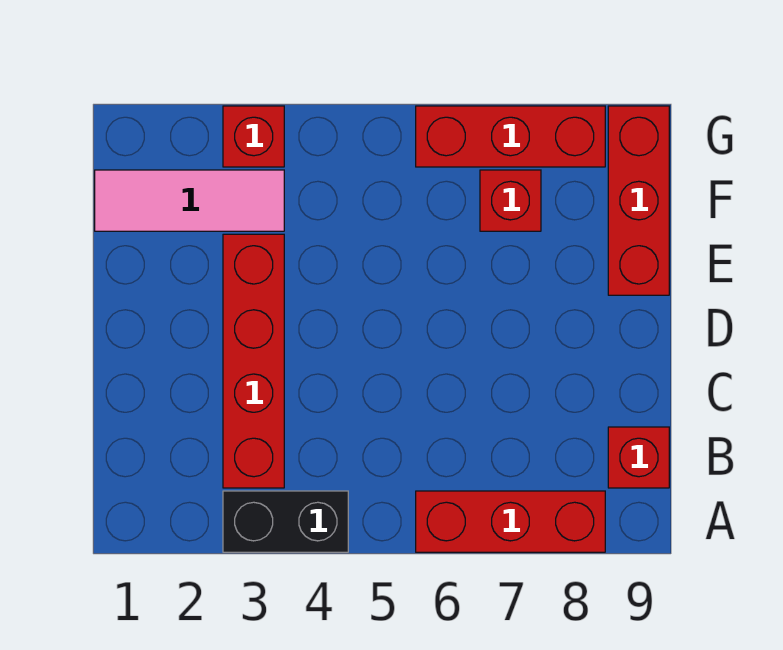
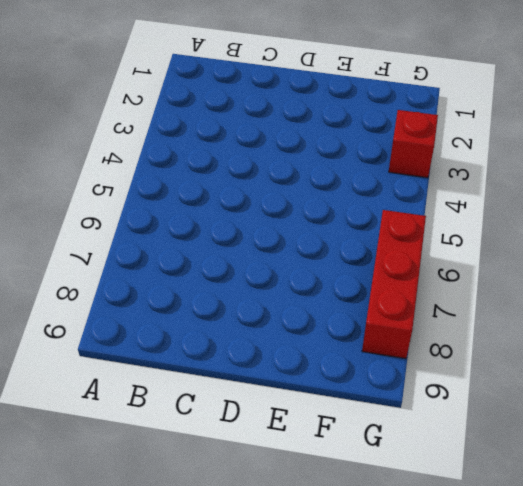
none -> black brick A3:A4 level 1
none -> red brick A6:A8 level 1

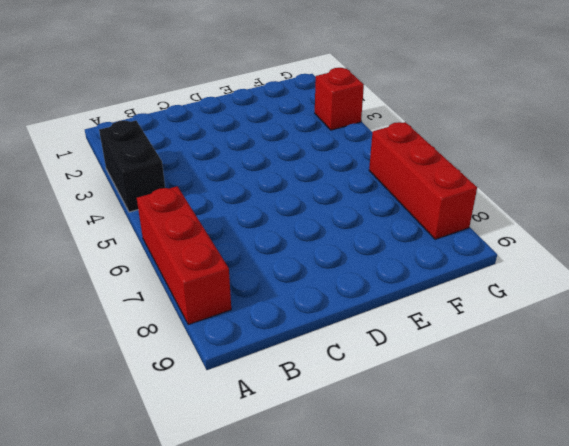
none -> red brick B3:E3 level 1
none -> red brick B9 level 1

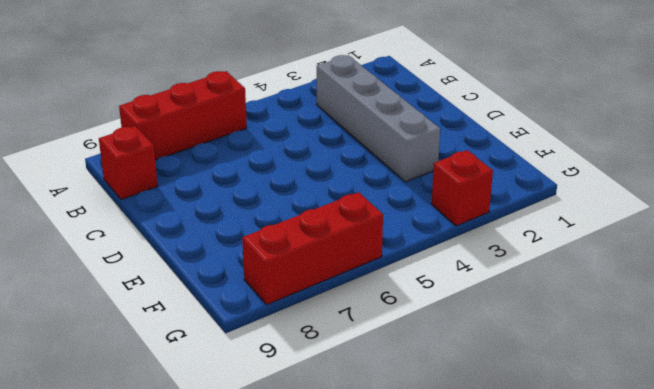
grey brick B3:E3 level 1 -> red brick B3:E3 level 1
none -> black brick A3:A4 level 1
none -> red brick E9:G9 level 1

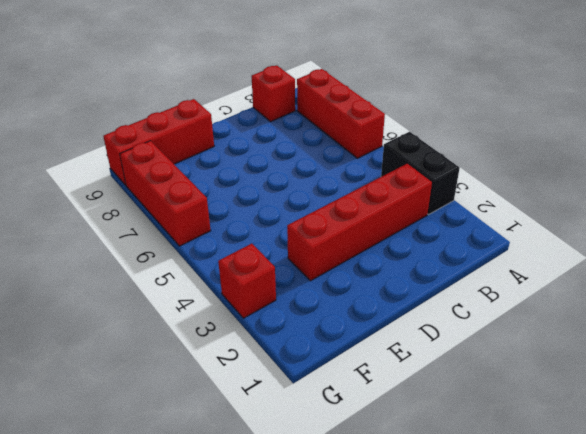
none -> pink tile F1:F3 level 1
none -> red brick F7 level 1

